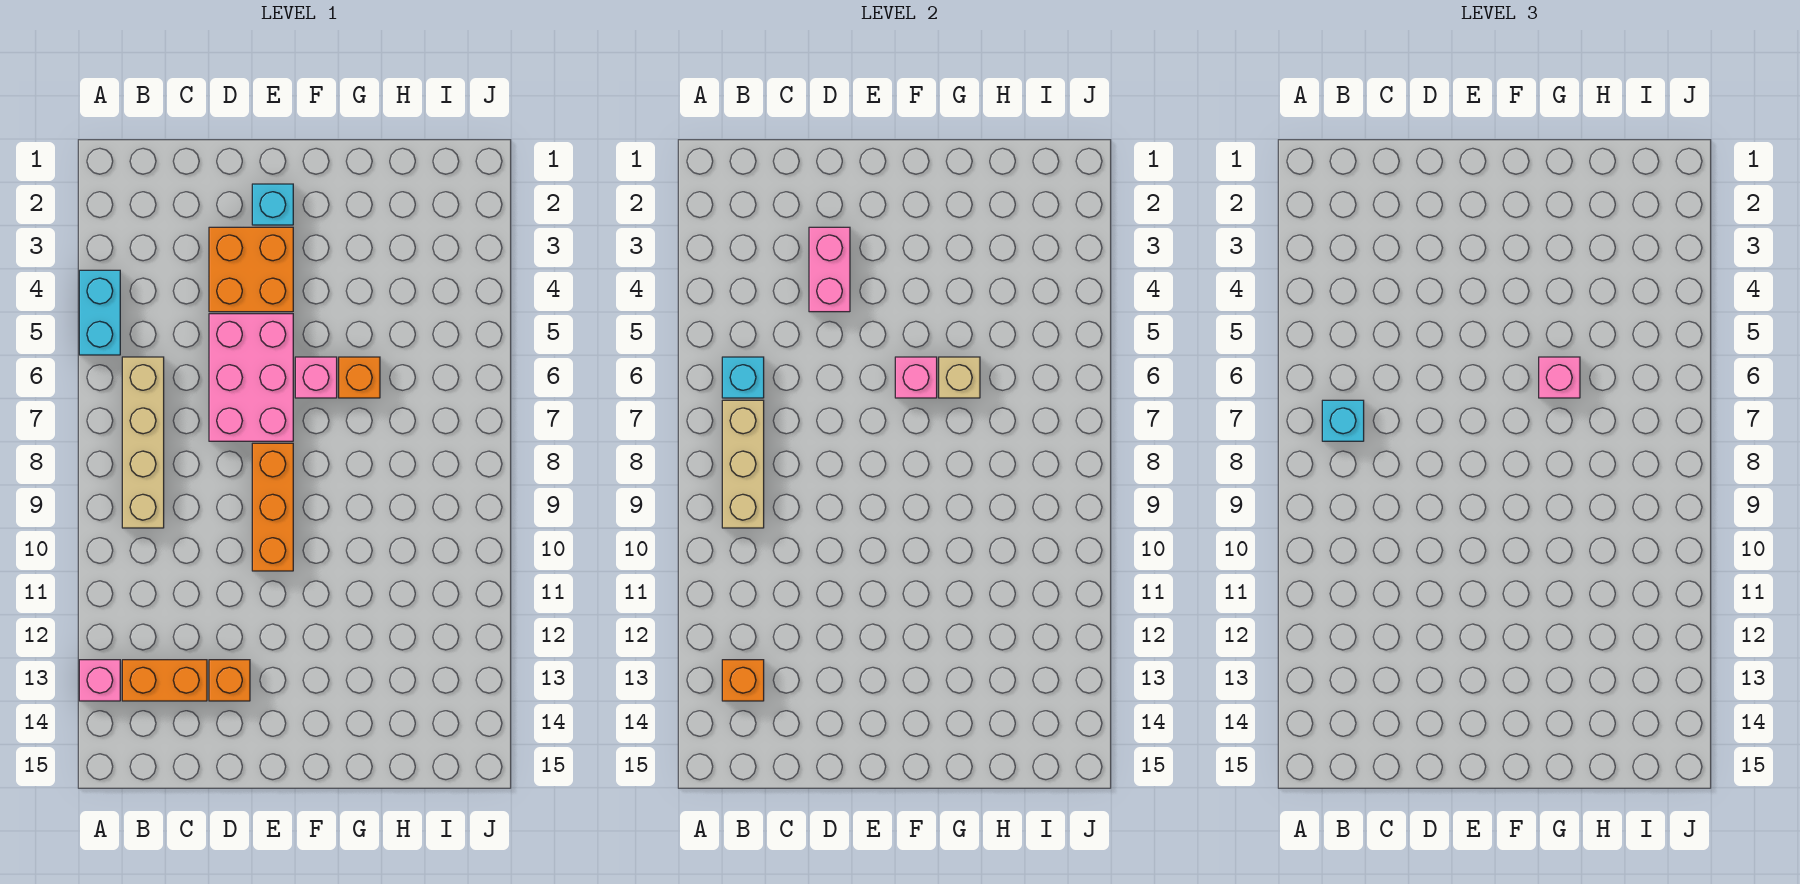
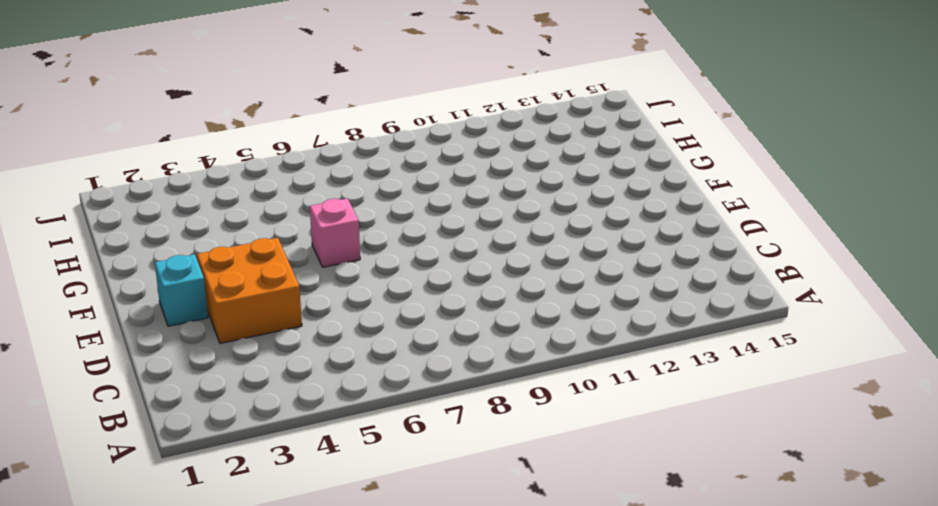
none -> cyan brick A4:A5 level 1
none -> pink brick A13 level 1
none -> tan brick B6:B9 level 1

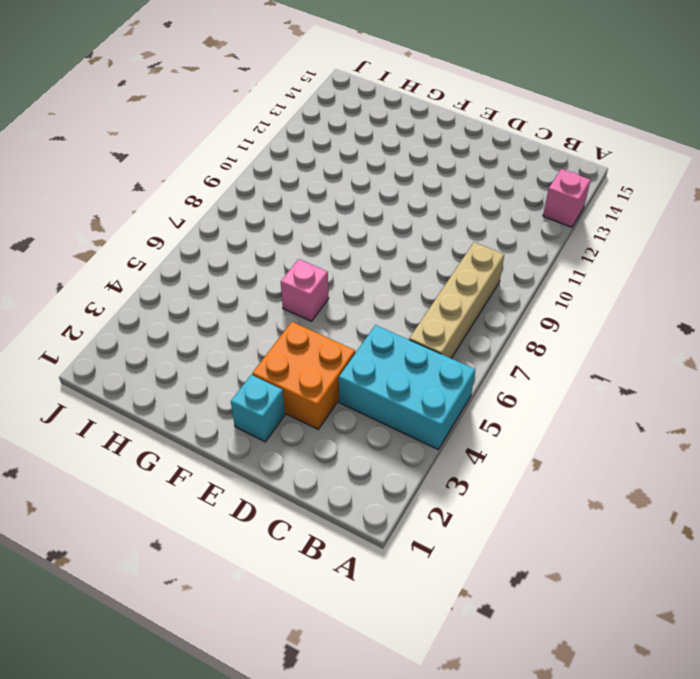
cyan brick A4:C5 level 1 -> cyan brick A4:A5 level 1
none -> orange brick B13:C13 level 1
none -> pink brick D5:E7 level 1
none -> orange brick D13 level 1

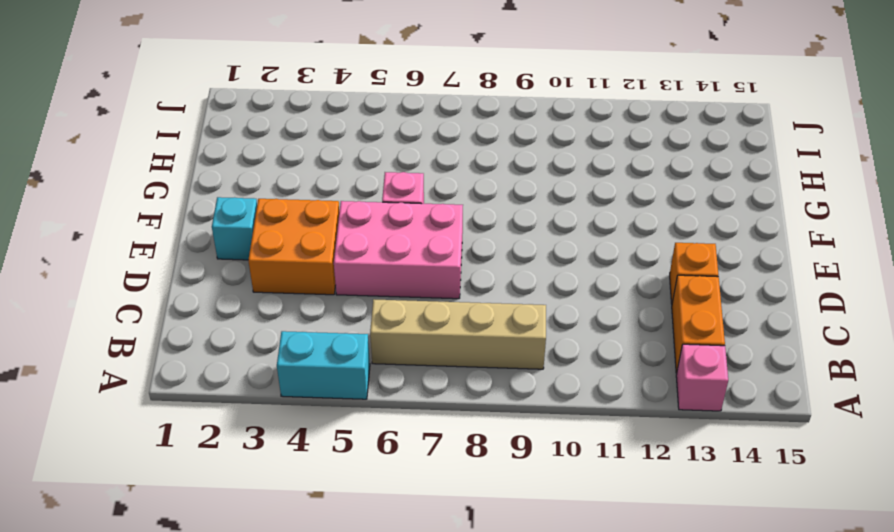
none -> orange brick E8:E10 level 1
none -> orange brick G6 level 1
none -> cyan brick B6 level 2

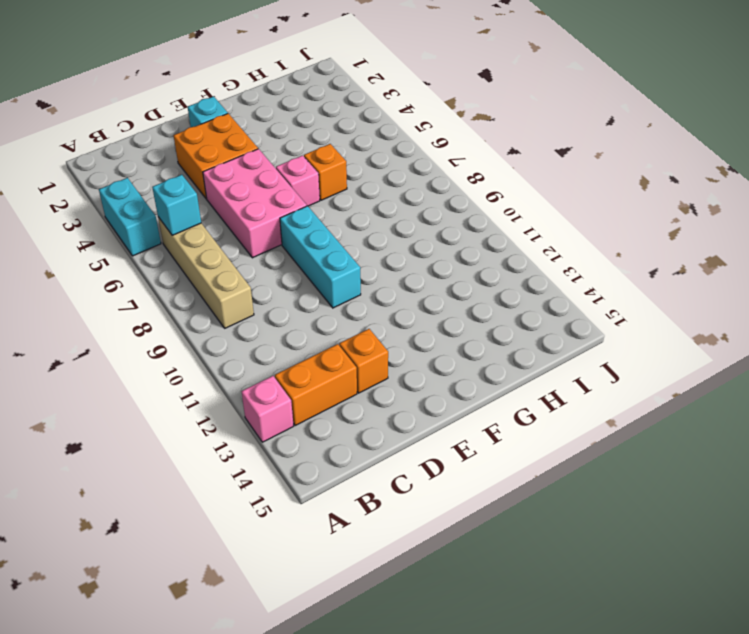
cyan brick E8:E10 level 1 -> orange brick E8:E10 level 1
none -> tan brick B7:B9 level 2
none -> orange brick B13 level 2
none -> pink brick D3:D4 level 2

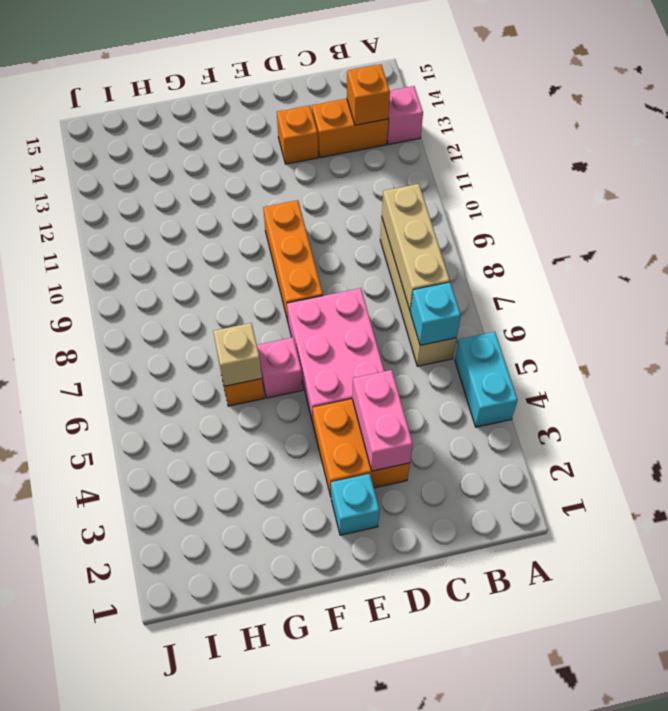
none -> pink brick F6 level 2
none -> cyan brick B7 level 3
none -> pink brick G6 level 3

